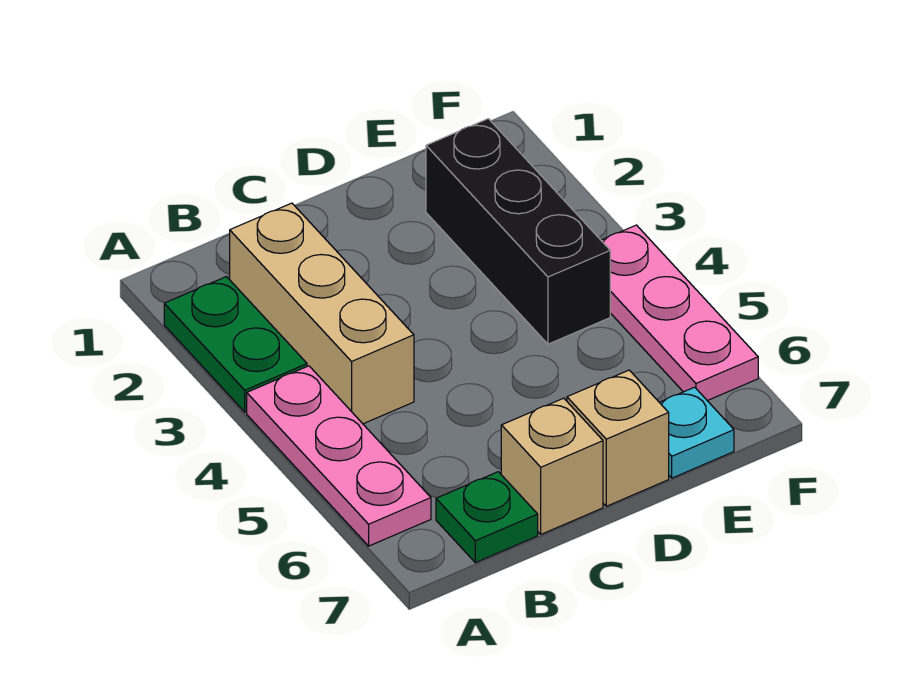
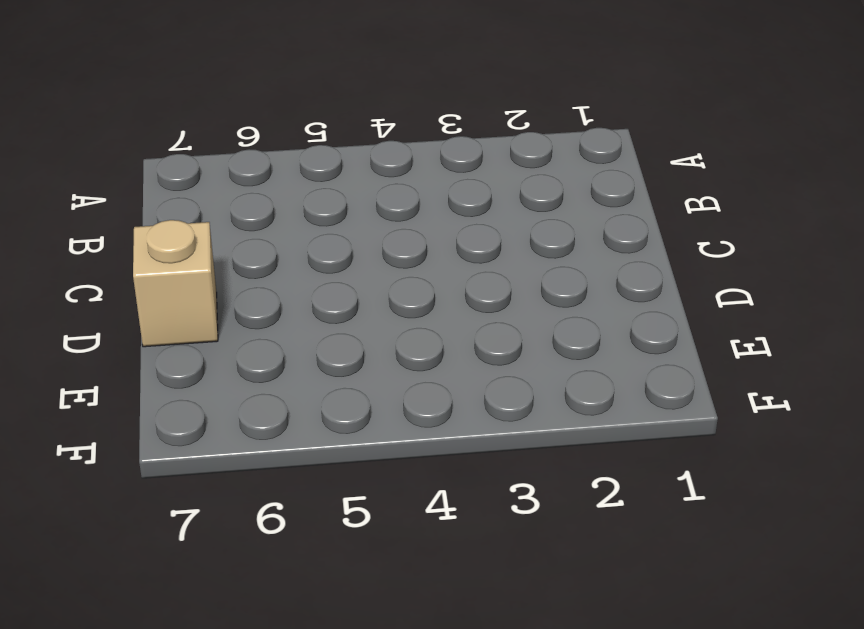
none -> green plate A2:A3 level 1
none -> pink plate A4:A6 level 1

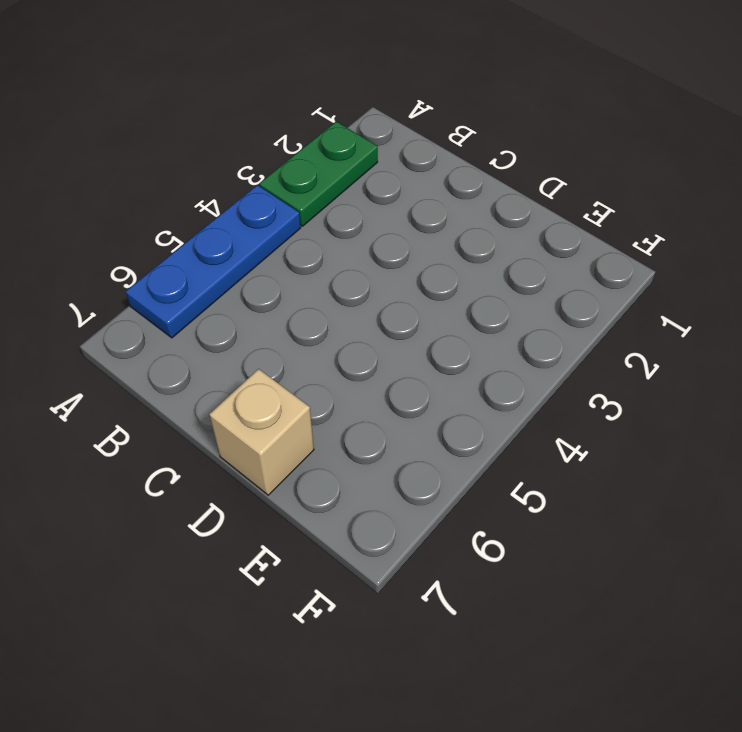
blue plate A4:A6 level 1 -> pink plate A4:A6 level 1
none -> tan brick B2:B4 level 1
none -> green plate B7 level 1

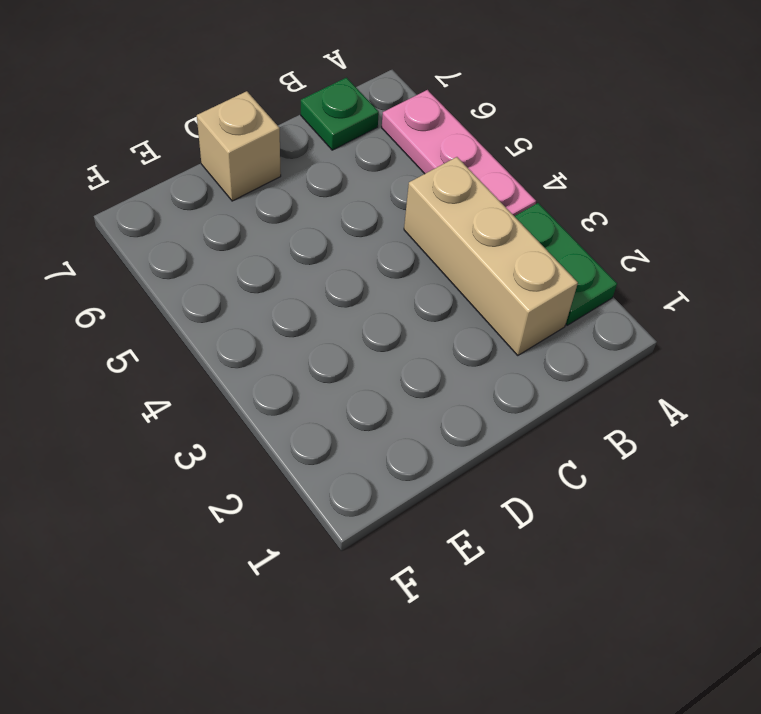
none -> tan brick C7 level 1
none -> black brick E2:E4 level 1

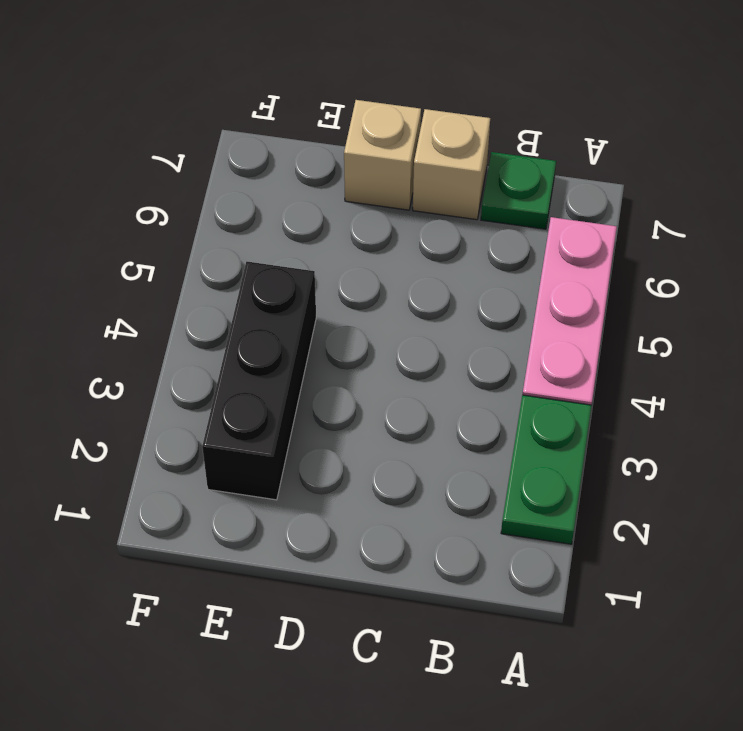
none -> tan brick B2:B4 level 1
none -> cyan plate E7 level 1

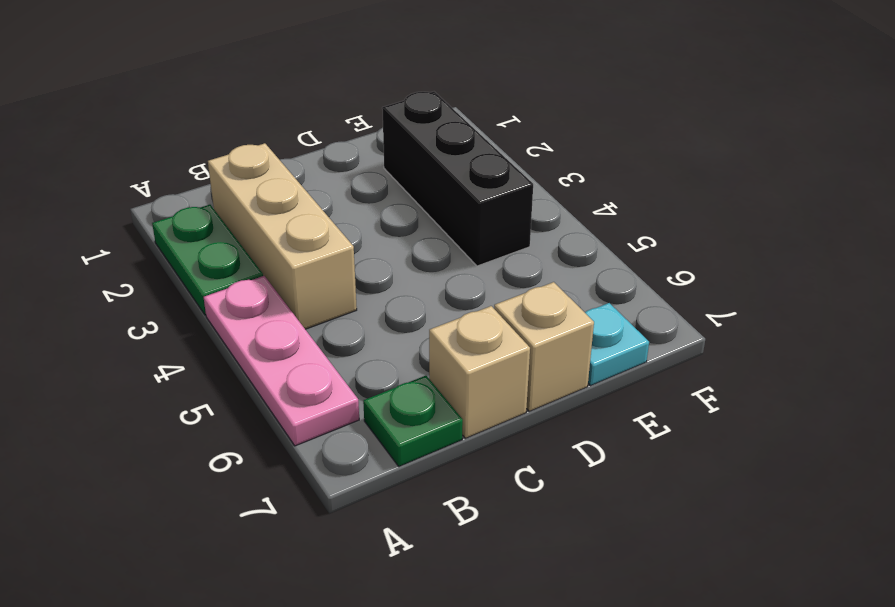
none -> pink plate F4:F6 level 1

